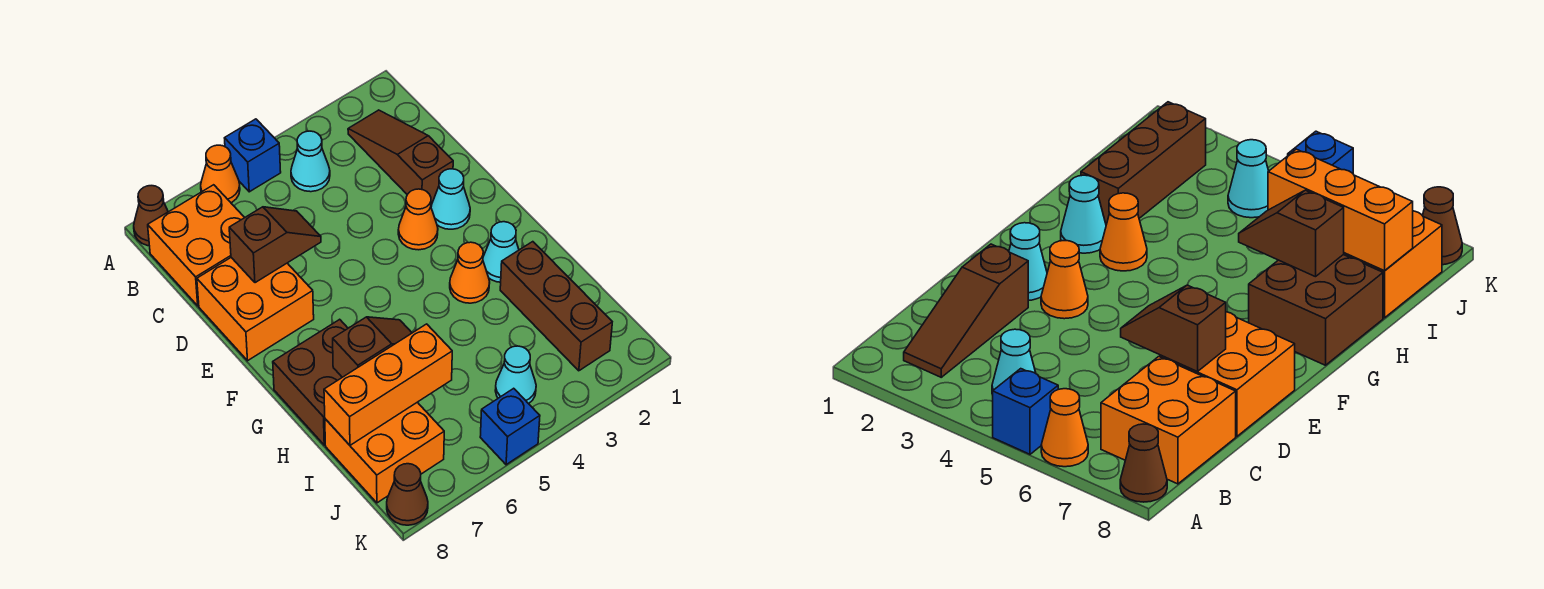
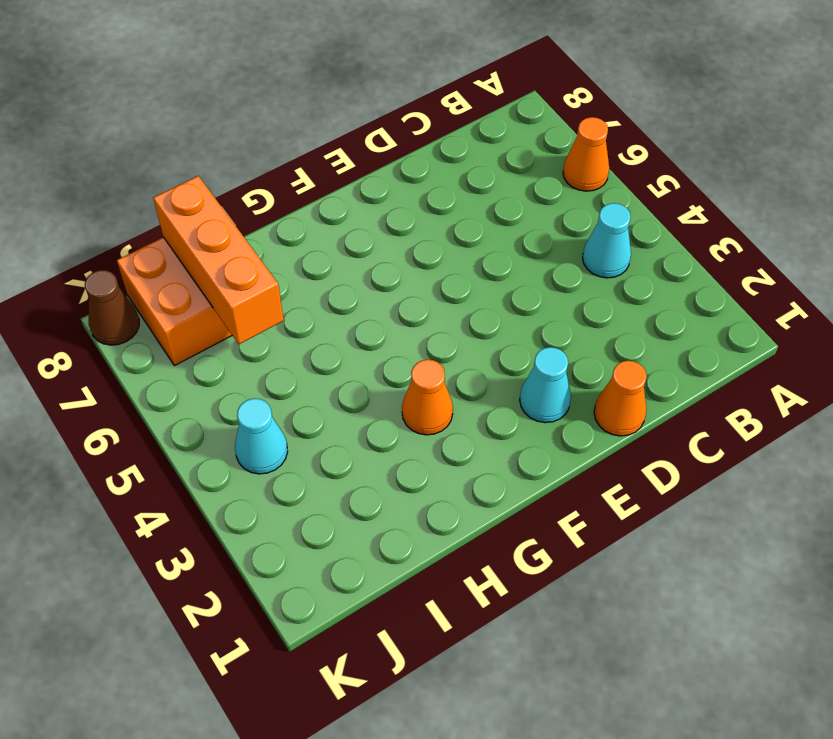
orange cone D1 level 1 -> orange cone E3 level 1
none -> blue brick A5 level 1
none -> brown cone A8 level 1
none -> brown slope B2:D2 level 1 top D

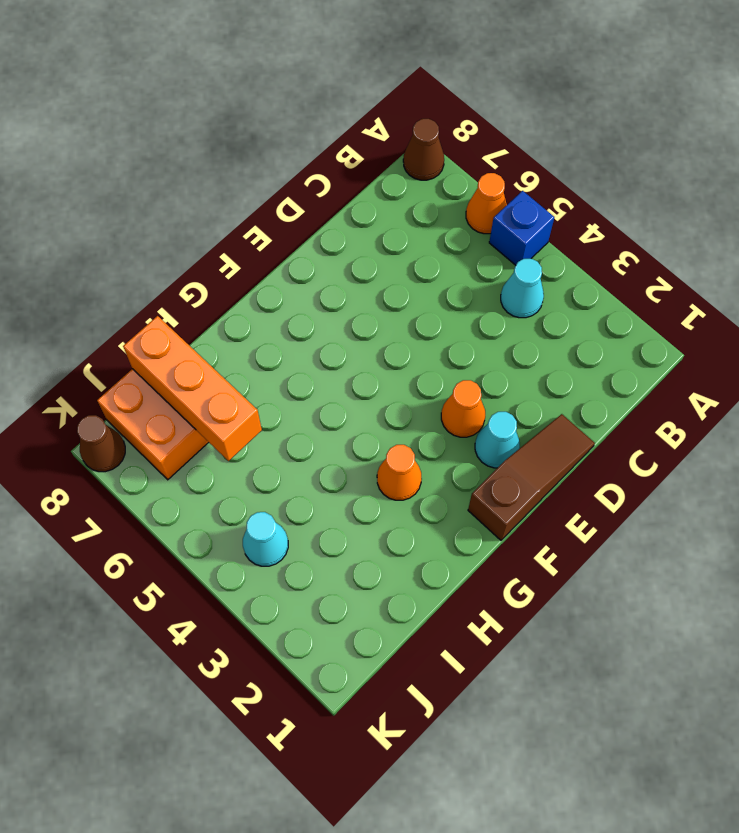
brown slope D1:F1 level 1 top F -> brown slope B2:D2 level 1 top D
none -> orange brick B7:C8 level 1
none -> orange brick D7:E8 level 1
none -> cyan cone G2 level 1

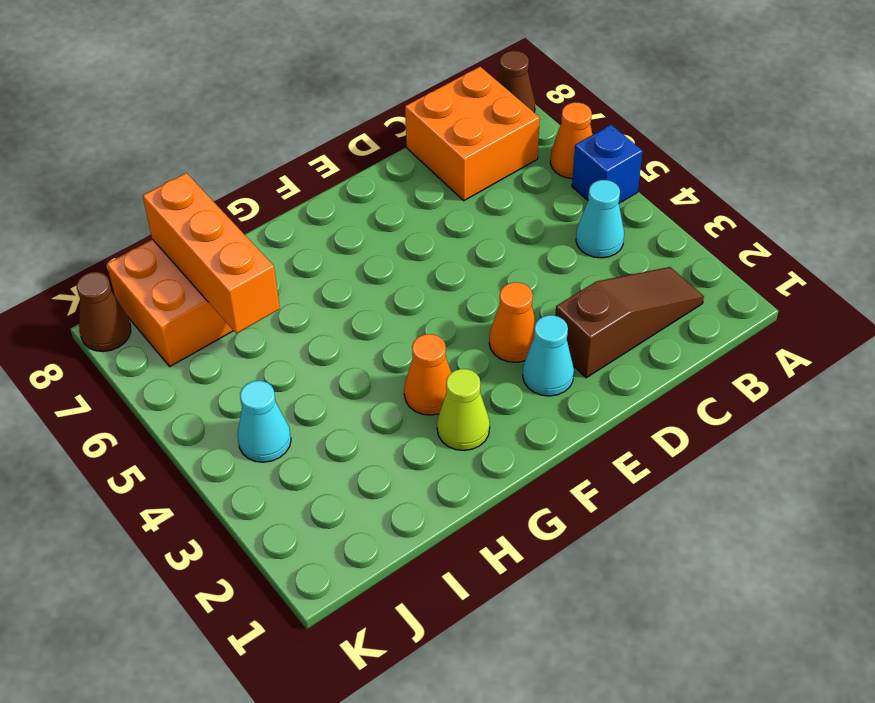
lime cone G2 level 1 -> cyan cone G2 level 1
none -> orange brick D7:E8 level 1
none -> brown brick G7:H8 level 1
none -> brown brick H2:J2 level 1

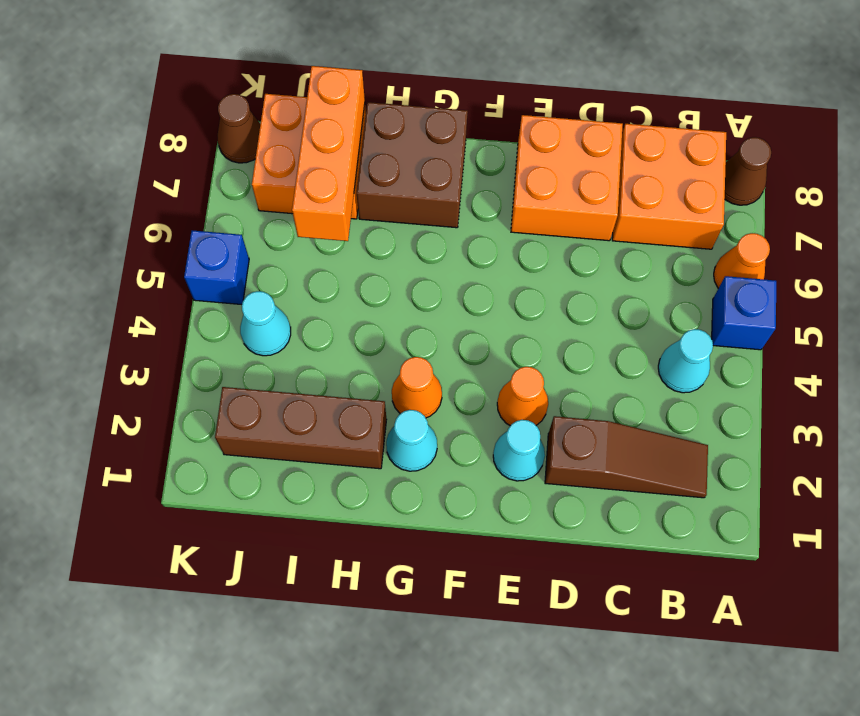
none -> brown slope D6:D7 level 2 top 7
none -> brown slope H6:H7 level 2 top 7

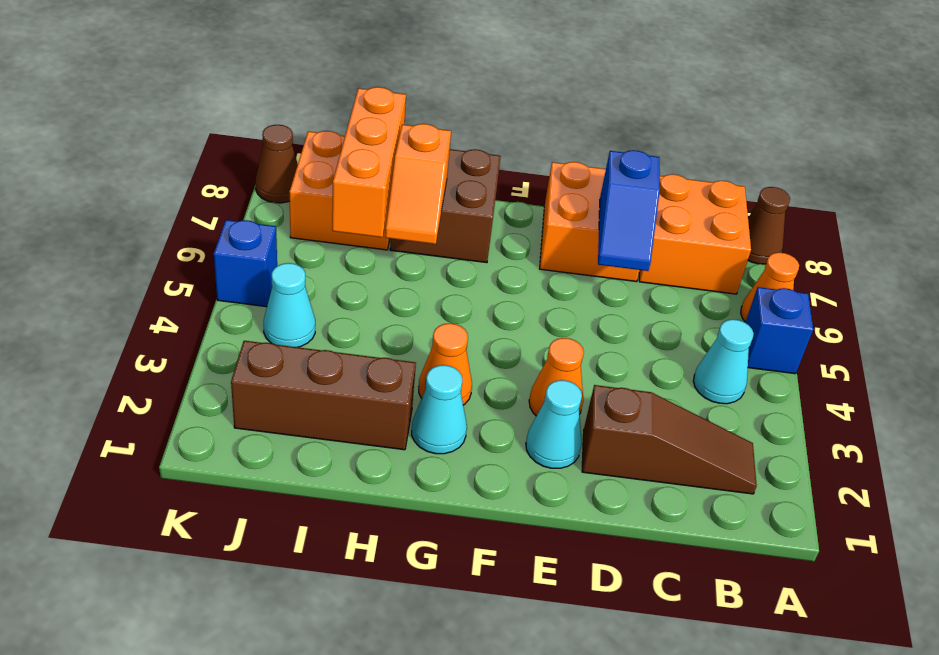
blue slope D6:D7 level 2 top 7 -> brown slope D6:D7 level 2 top 7
orange slope H6:H7 level 2 top 7 -> brown slope H6:H7 level 2 top 7

